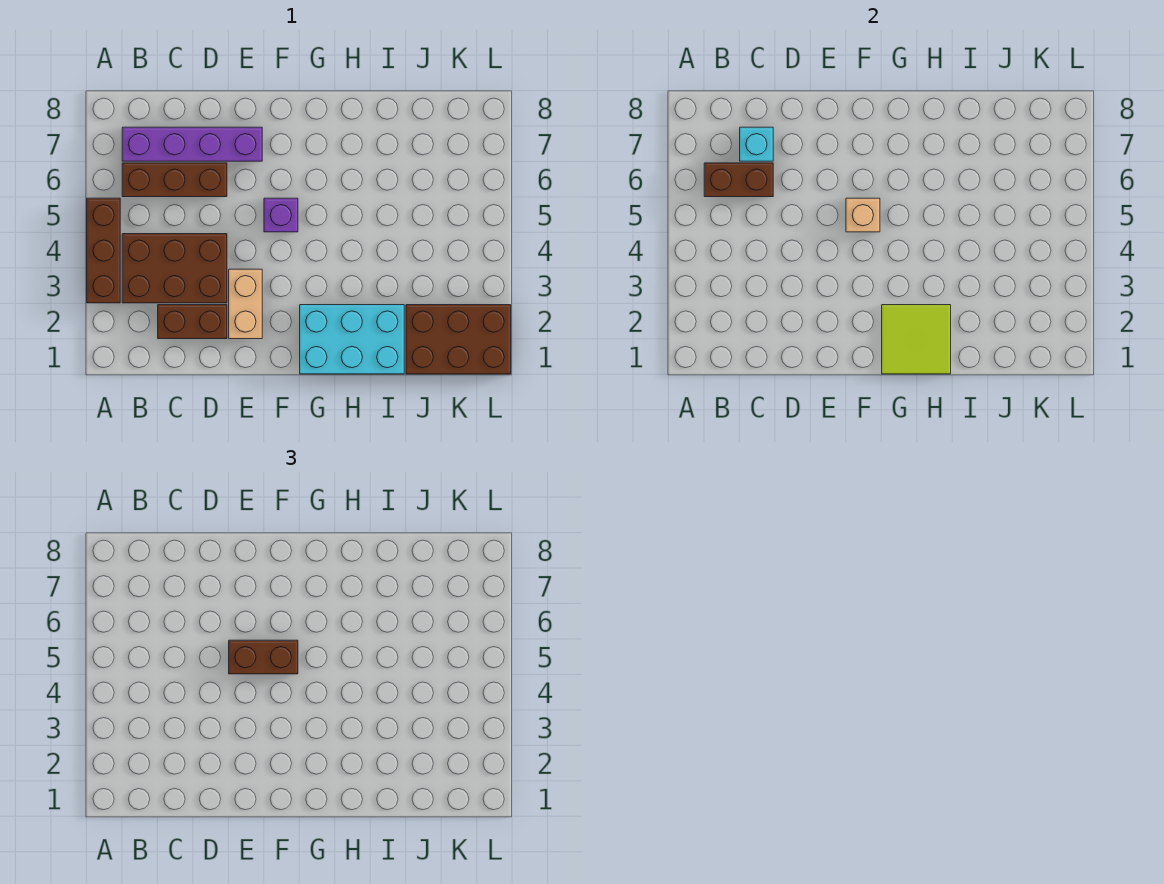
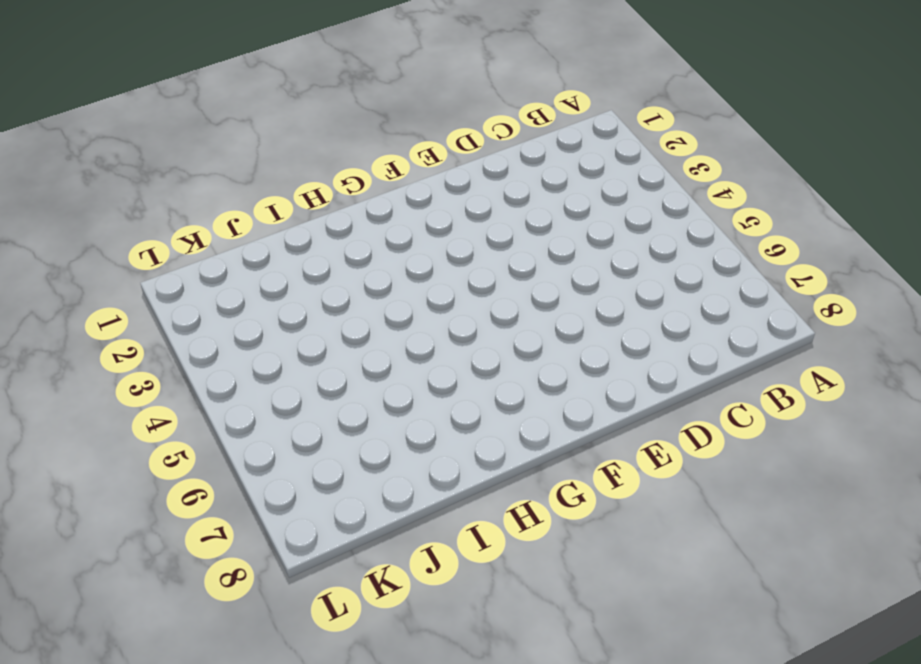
none -> brown brick A3:A5 level 1
none -> brown brick B3:D4 level 1
none -> brown brick B6:D6 level 1

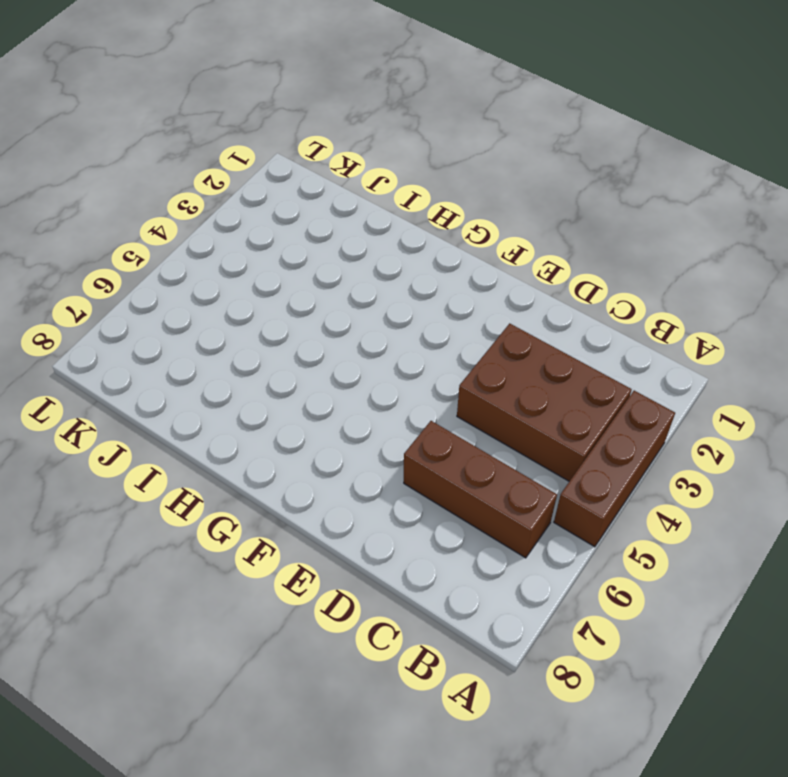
none -> purple brick B7:E7 level 1
none -> brown brick C2:D2 level 1
none -> tan brick E2:E3 level 1

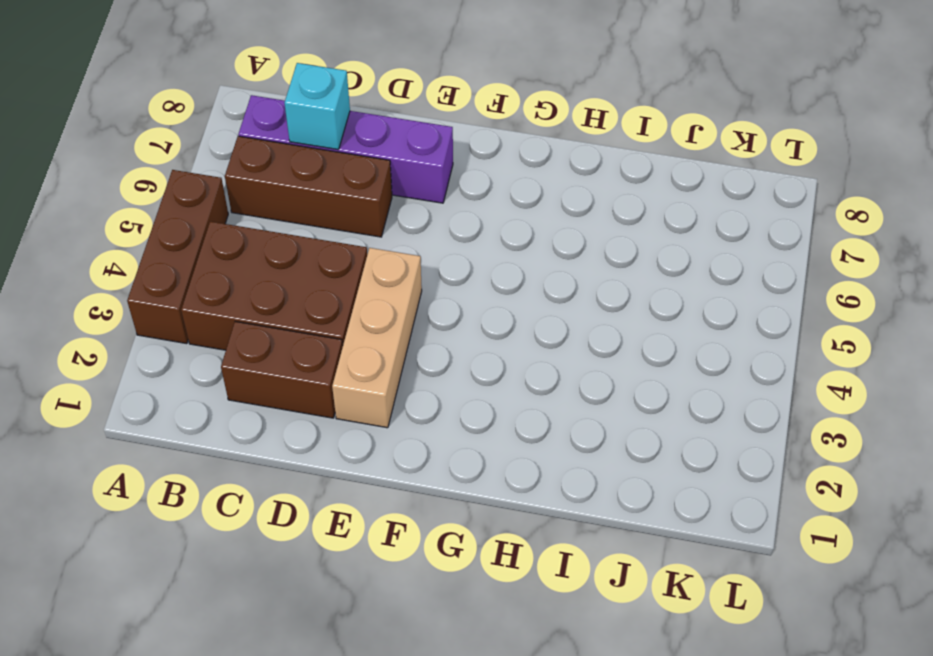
tan brick E2:E4 level 1 -> tan brick E2:E3 level 1
none -> purple brick F5 level 1
none -> cyan brick G1:I2 level 1
none -> brown brick J1:L2 level 1

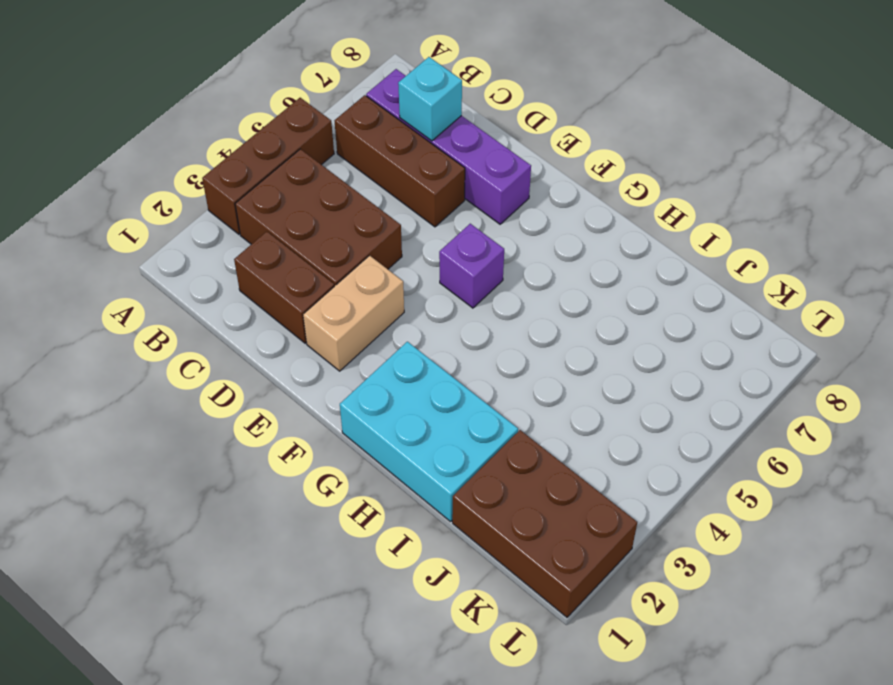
none -> brown brick B6:C6 level 2
none -> tan brick F5 level 2
none -> lime tile G1:H2 level 2

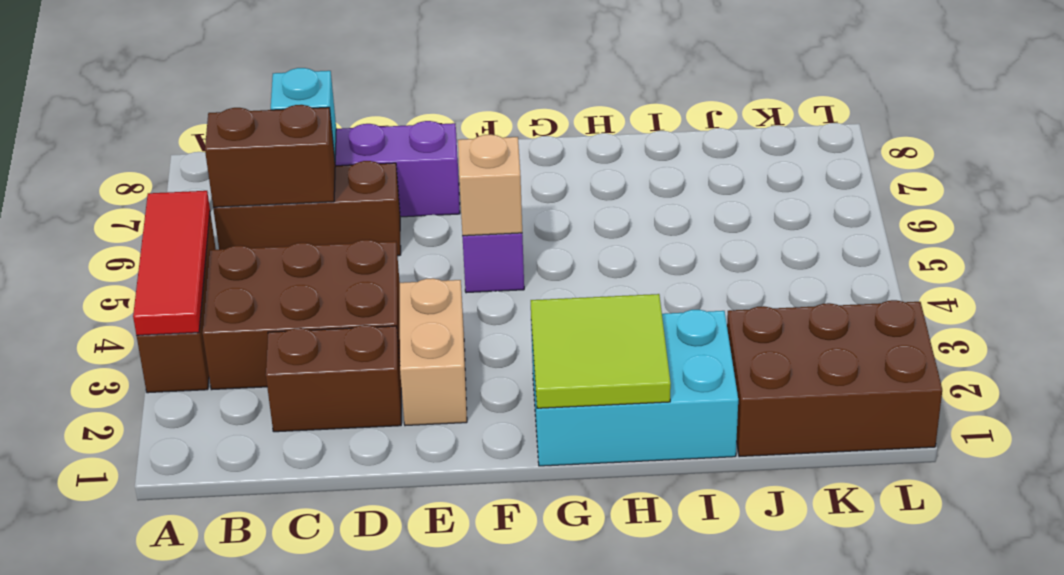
red tile A3:A5 level 2 -> none
none -> brown brick E5:F5 level 3

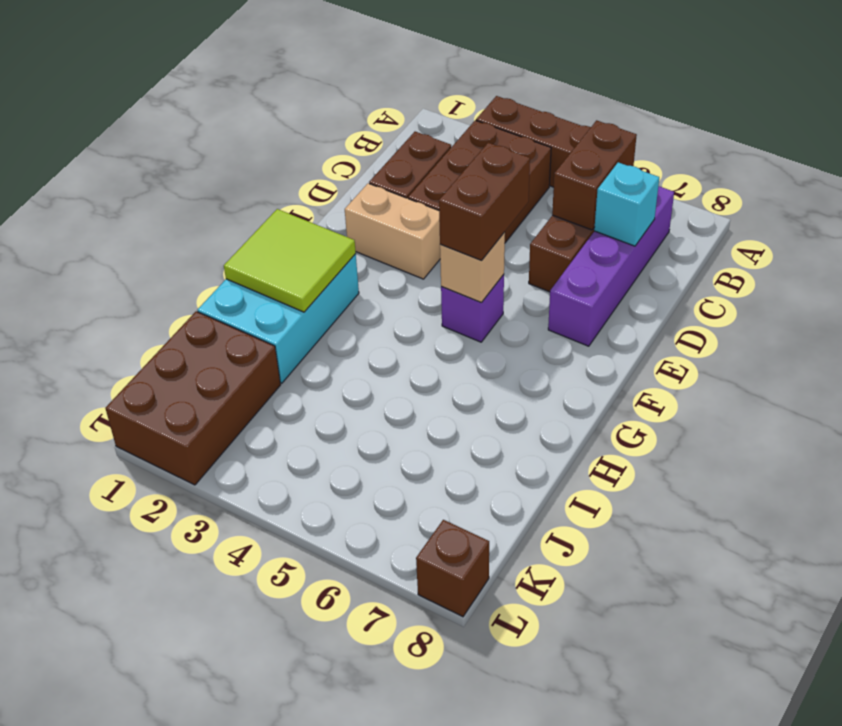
brown brick L8 level 1 -> none

